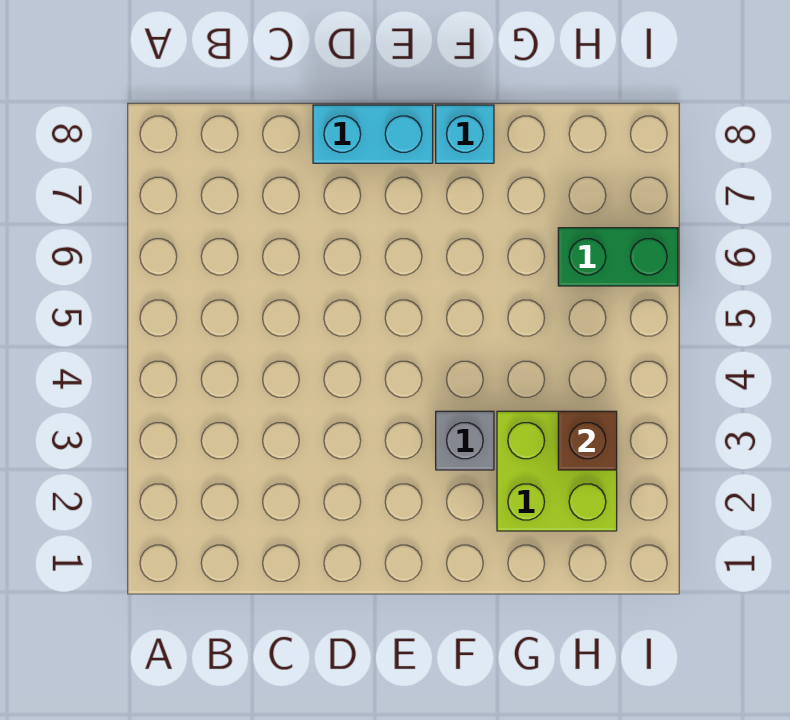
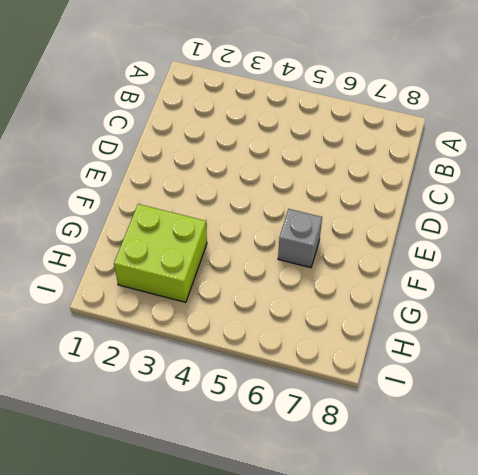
grey brick F6 level 1 -> grey brick F3 level 1
none -> cyan brick D8:E8 level 1
none -> cyan brick F8 level 1

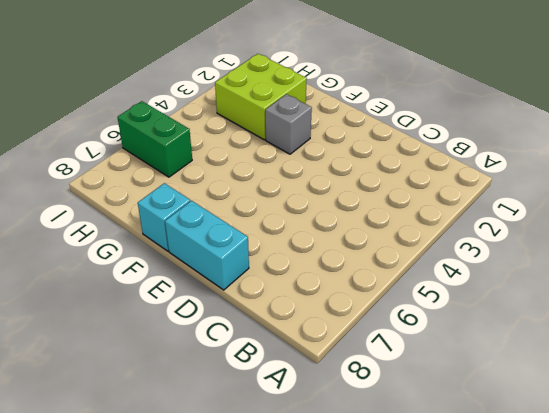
none -> brown brick H3 level 2

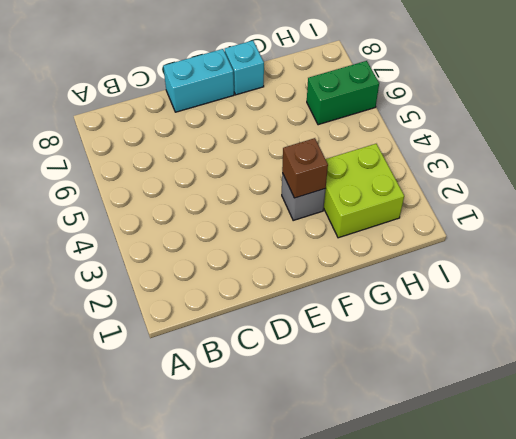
brown brick F3 level 2 -> brown brick H3 level 2

